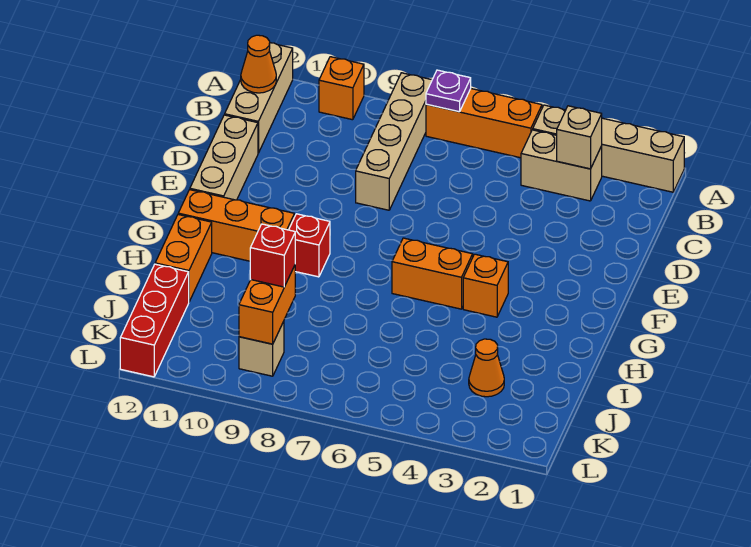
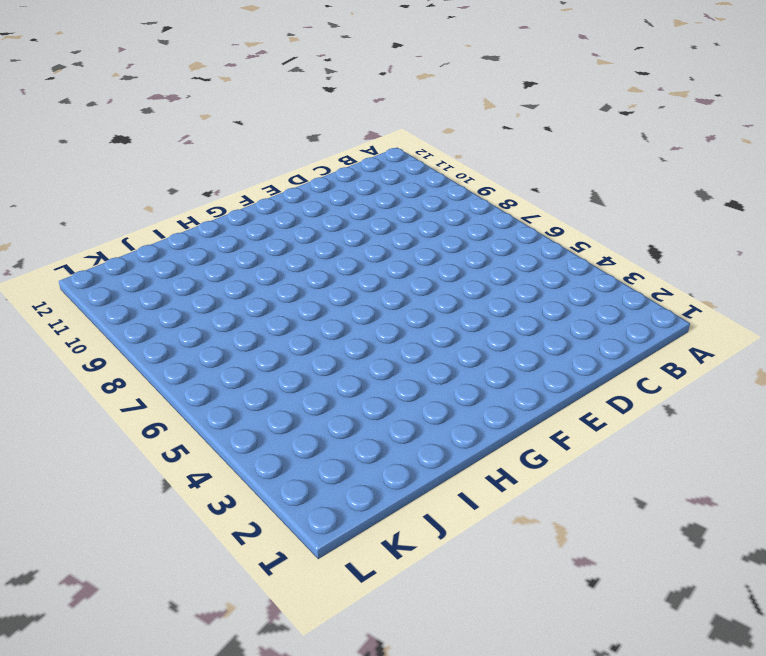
none -> tan brick A1:A4 level 1
none -> orange brick A5:A7 level 1
none -> tan brick A8:D8 level 1

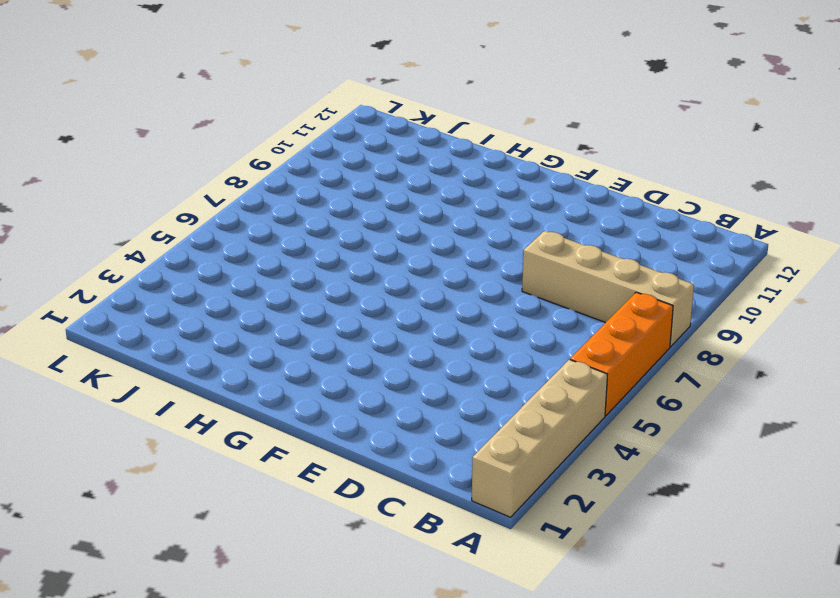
none -> orange brick A10 level 1
none -> tan brick A12:C12 level 1
none -> tan brick B3:B4 level 1

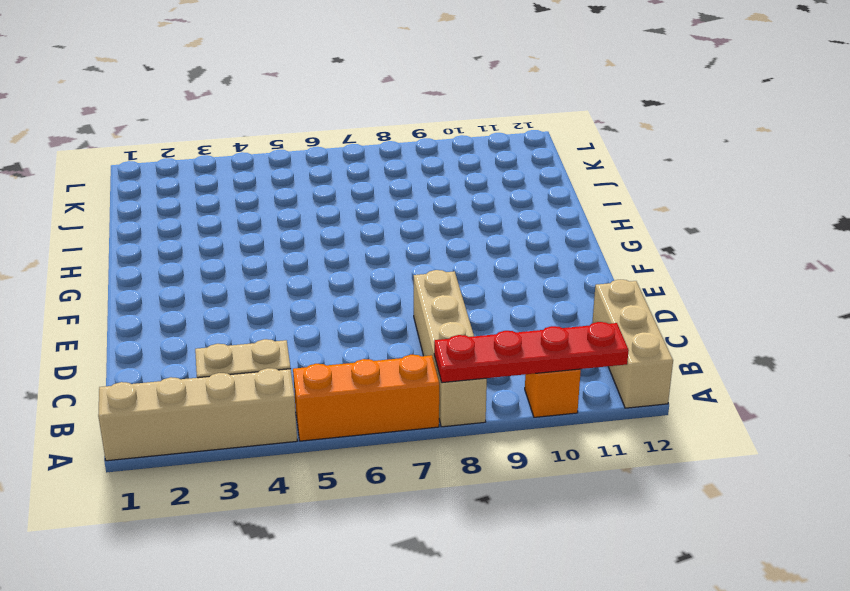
red plate A8:A11 level 2 -> none
none -> tan brick D12:F12 level 1
none -> orange brick G4 level 1
none -> orange brick G5:G6 level 1

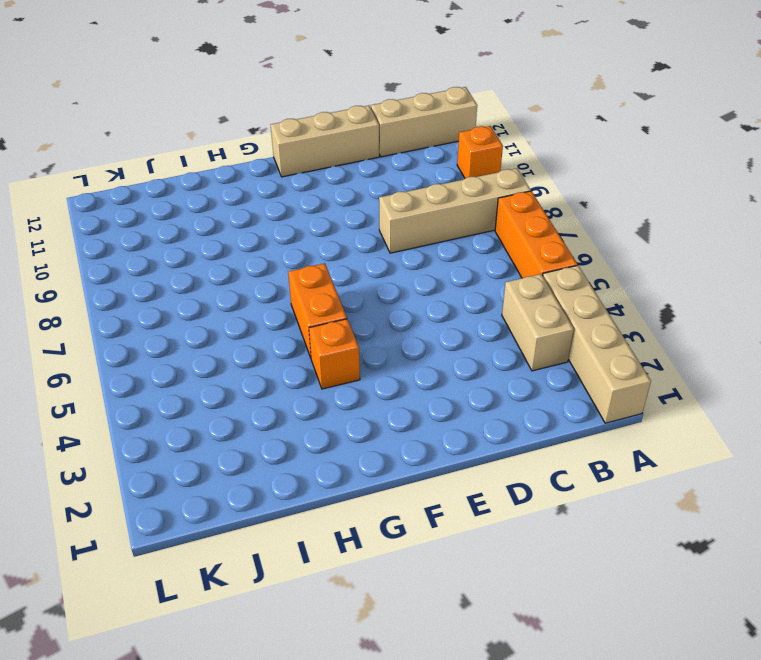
none -> red brick G9 level 1
none -> orange brick G10:G12 level 1
none -> orange brick H12:I12 level 1

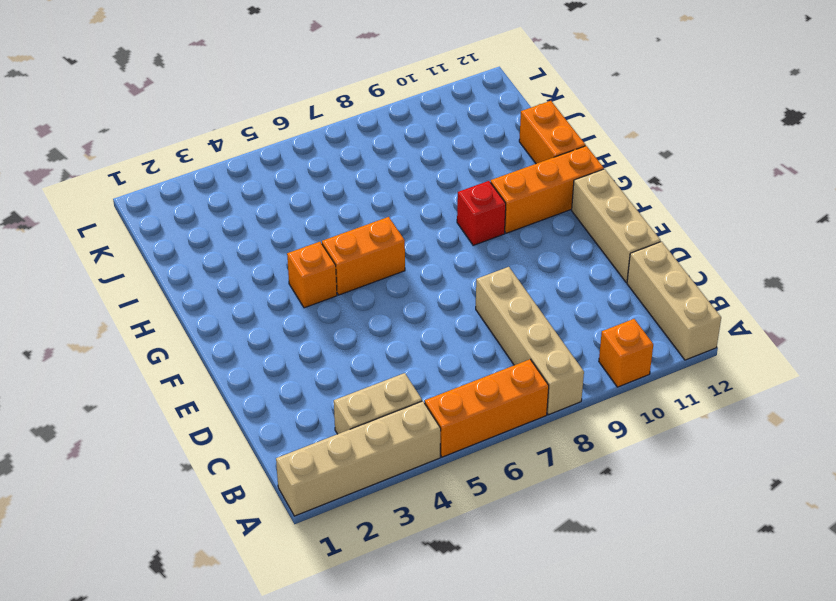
none -> orange cone J3 level 1
none -> red brick J12:L12 level 1
none -> tan brick K9 level 1

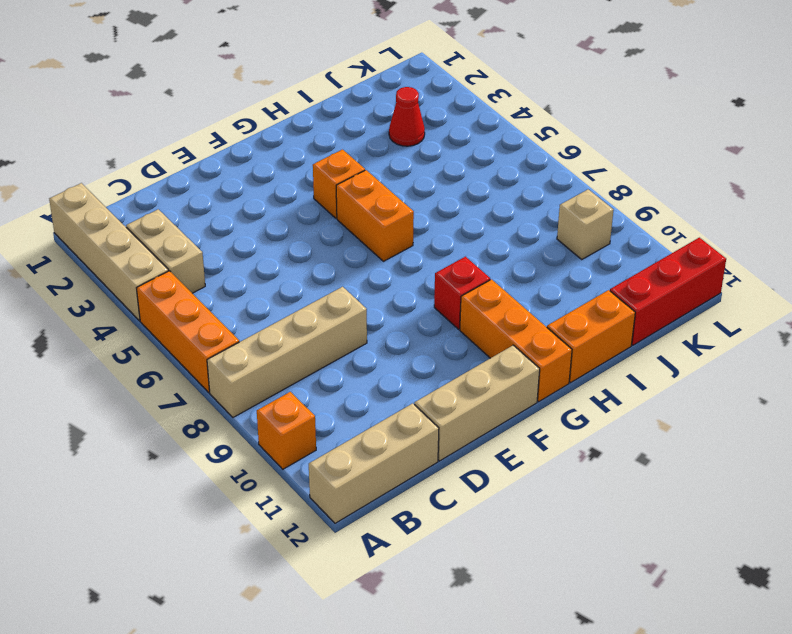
red cone J3 level 1 -> orange cone J3 level 1
none -> purple plate A7 level 2
none -> tan brick B3 level 2
none -> orange cone B12 level 2

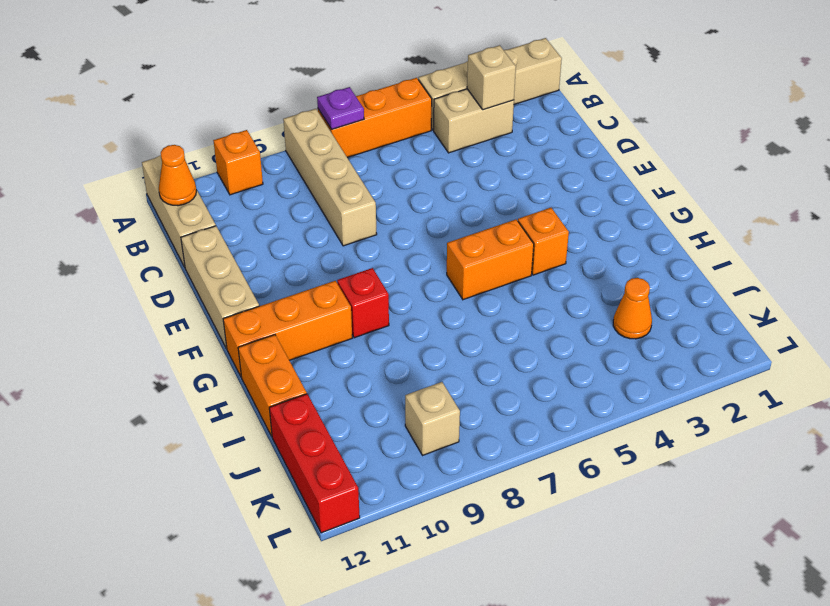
none -> orange brick J9:K9 level 2
none -> red brick J9 level 3

